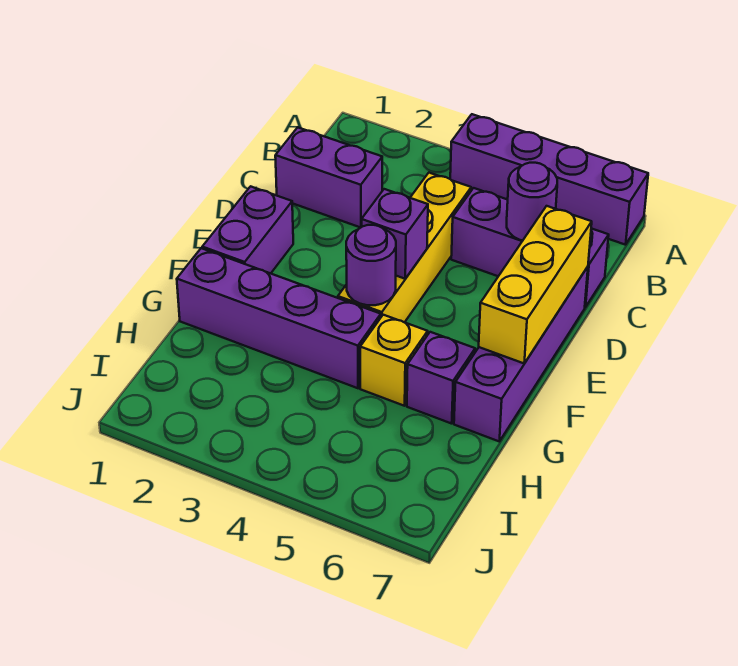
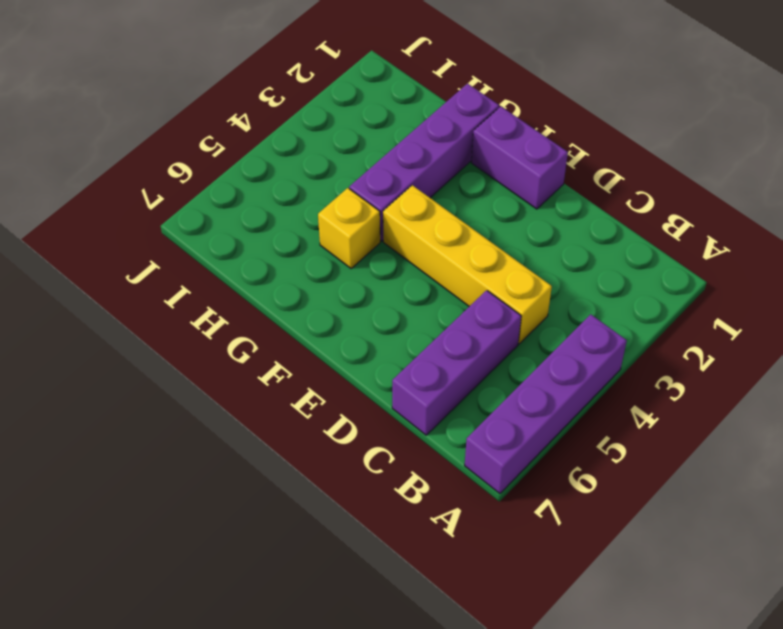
none -> purple brick C1:C2 level 1
none -> purple brick D7:G7 level 1
none -> purple brick G6 level 1

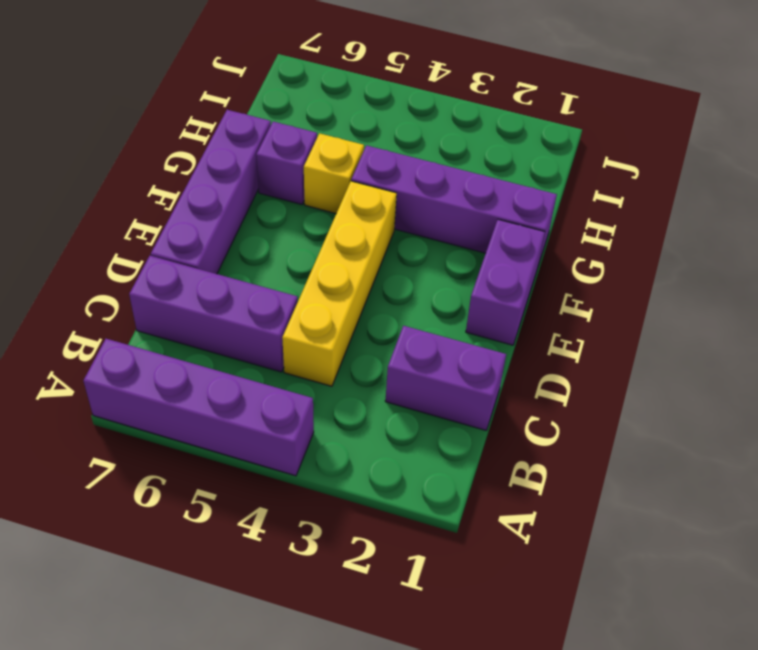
none -> purple round brick C6 level 2
none -> yellow brick D7:F7 level 2
none -> purple brick E4 level 2

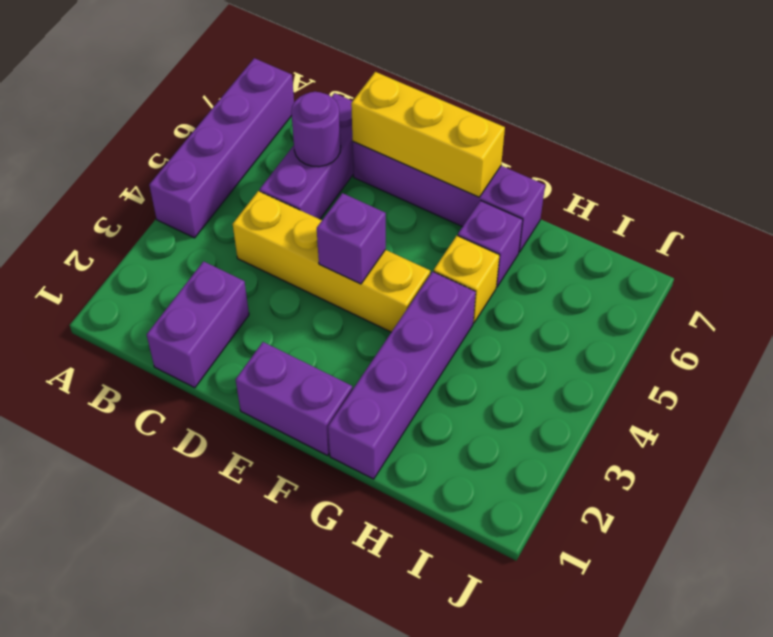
none -> purple round brick F4 level 2

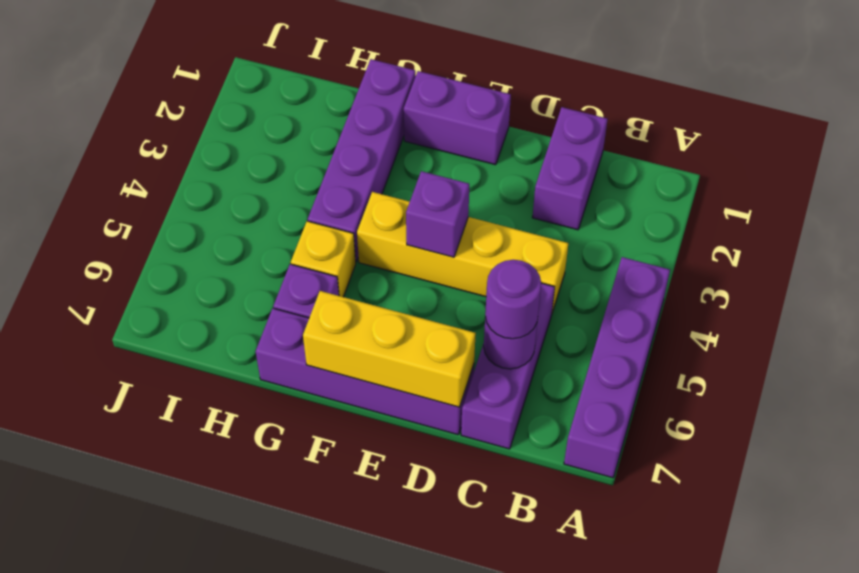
purple round brick C6 level 3 -> purple round brick F4 level 2

